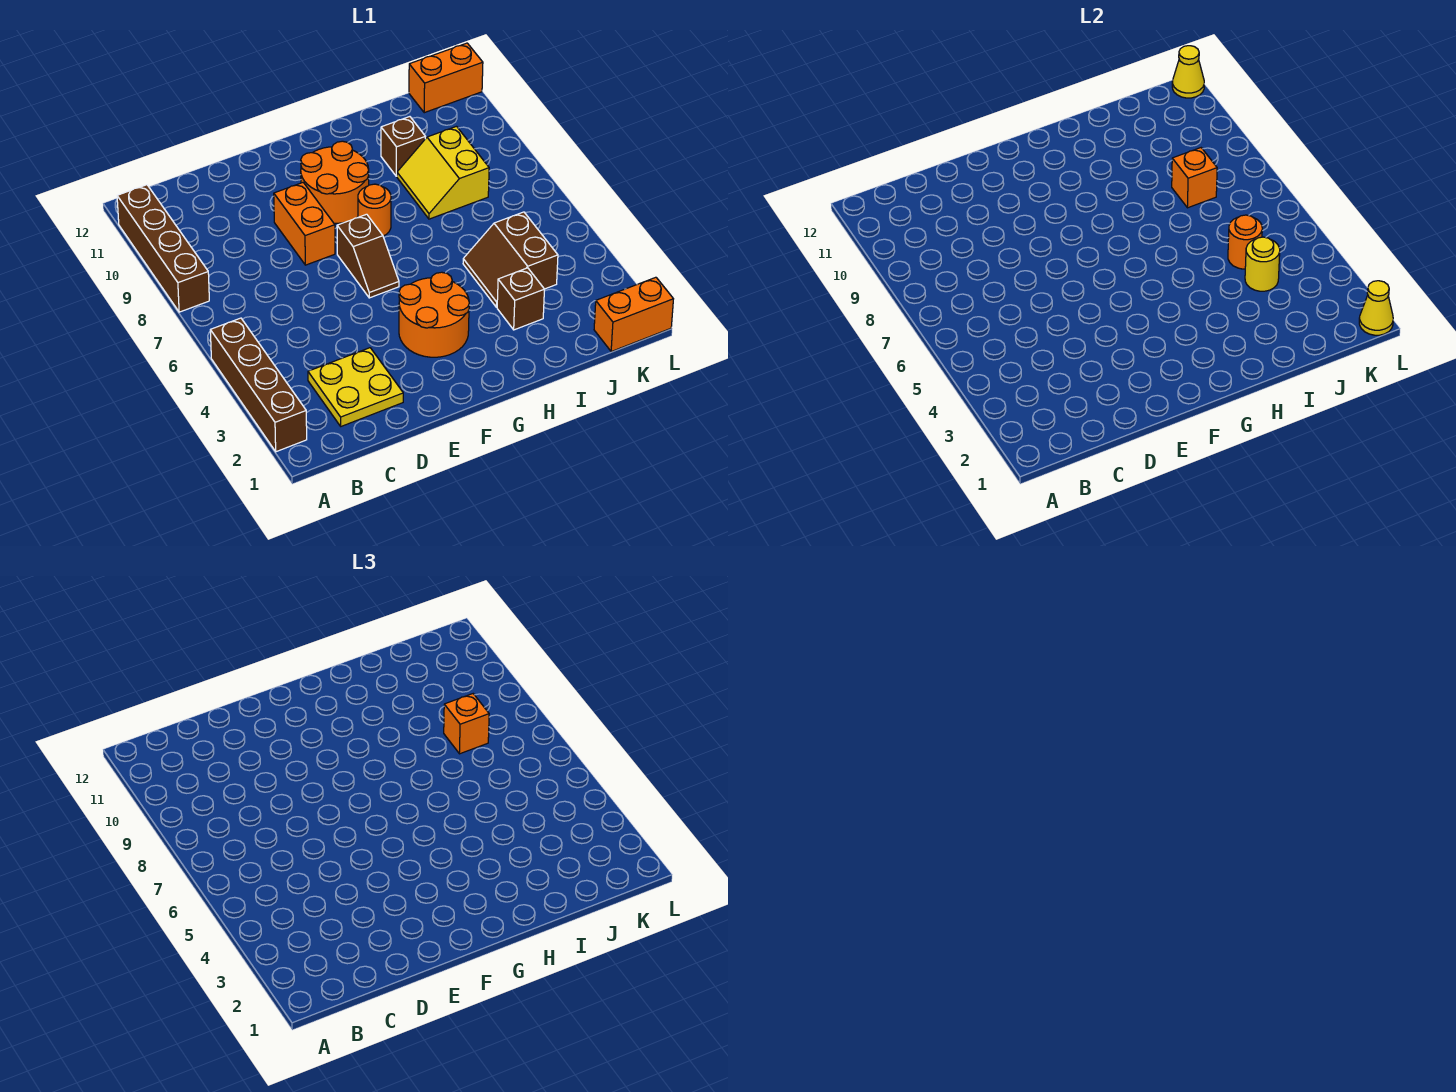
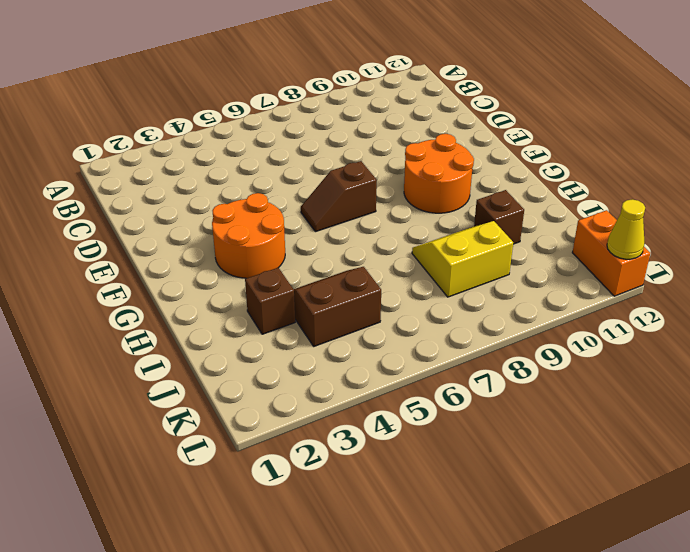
none -> brown brick A2:A5 level 1
none -> brown brick A8:A11 level 1
none -> yellow plate C2:D3 level 1

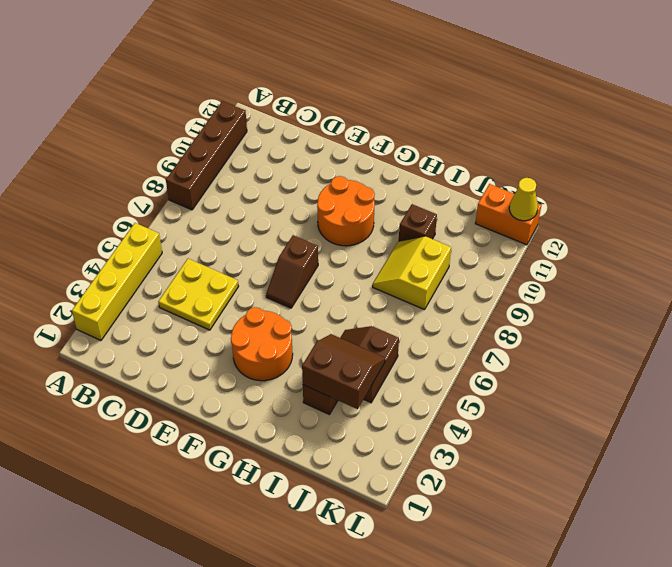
yellow brick A2:A5 level 1 -> brown brick A2:A5 level 1
yellow plate C4:D5 level 1 -> yellow plate C2:D3 level 1
brown slope I3:J4 level 2 top 3 -> yellow round brick J4 level 2
none -> orange brick E8:E9 level 1
none -> orange round brick G8 level 1
none -> orange brick K1:L1 level 1

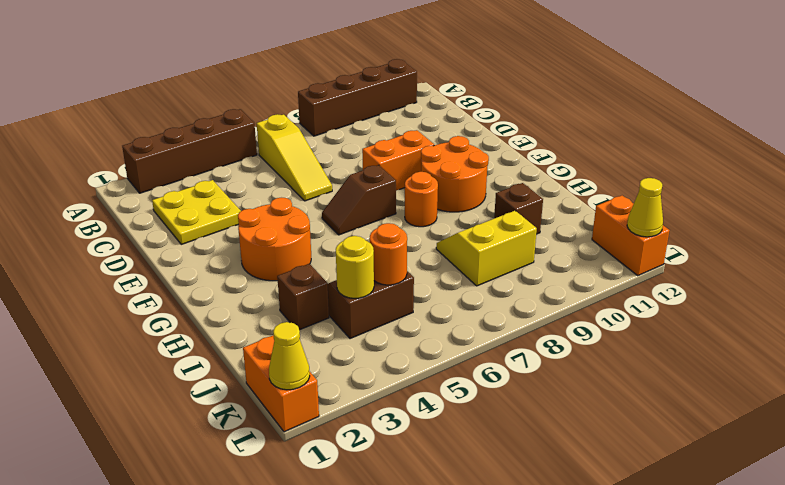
yellow slope B6:D6 level 1 top B -> none
none -> orange brick J8 level 2
none -> orange brick J8 level 3

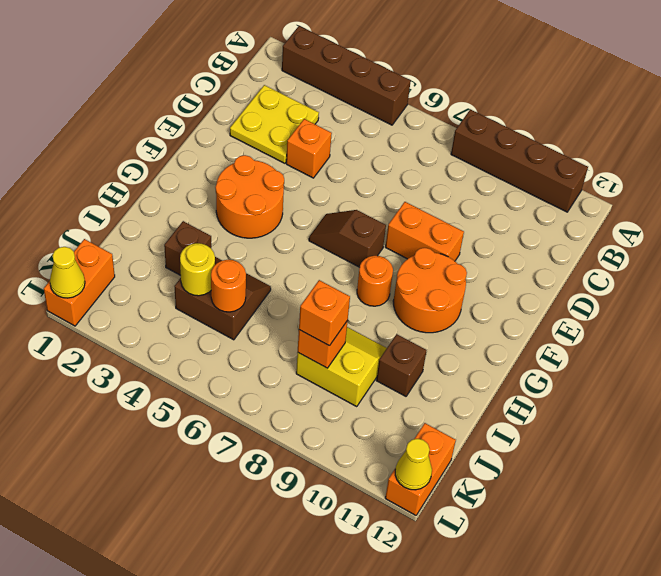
orange brick D4 level 1 -> none

